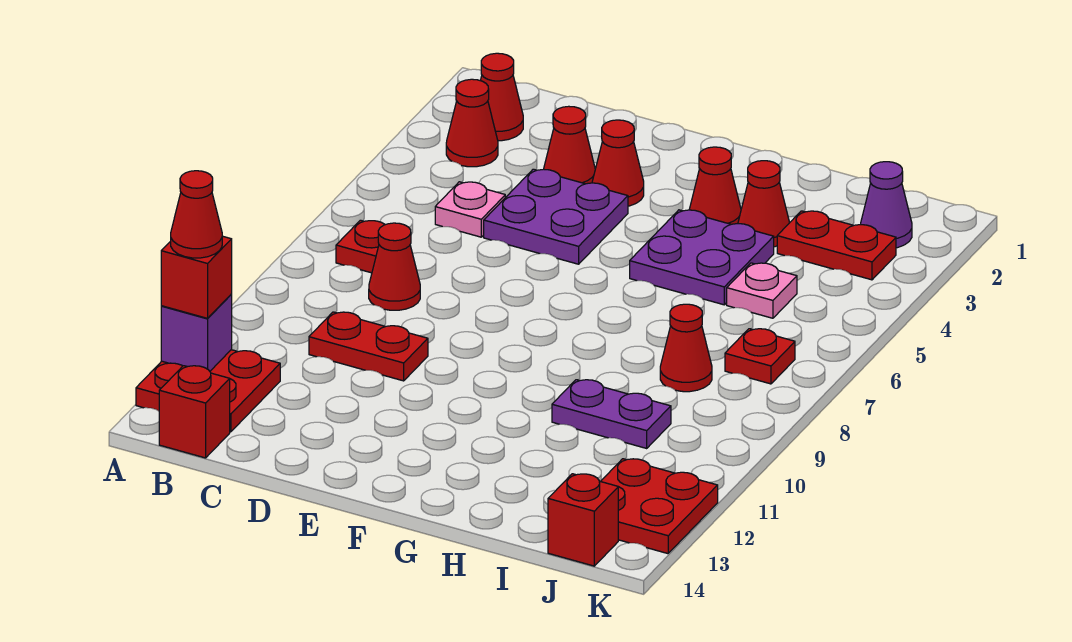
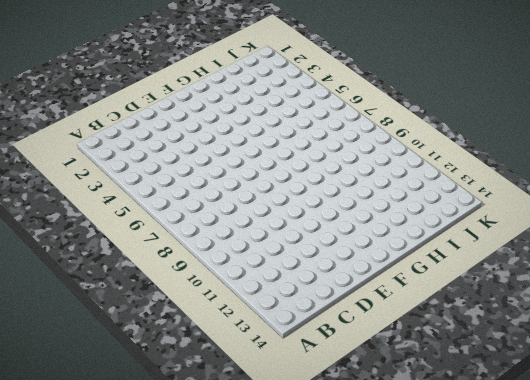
none -> red plate A12:B13 level 1
none -> red cone B2 level 1
none -> red cone B3 level 1

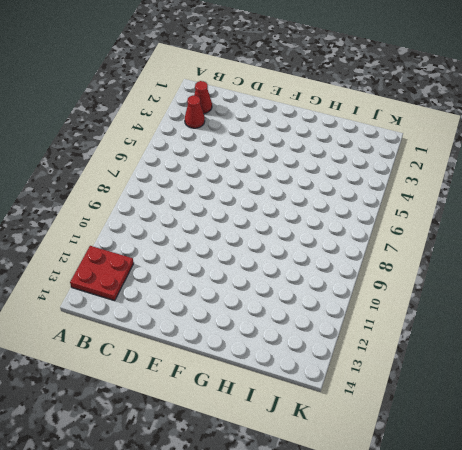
none -> red plate B7 level 1
none -> red brick B14 level 1
none -> pink plate C5 level 1

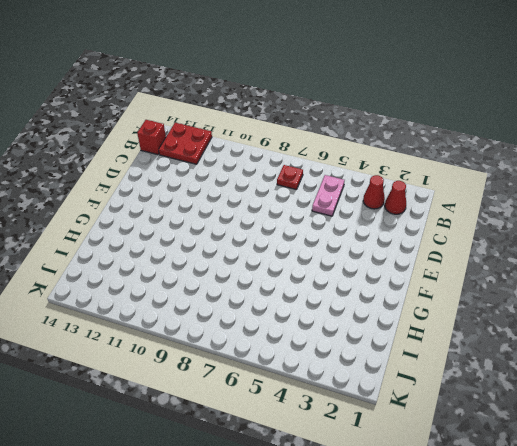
pink plate B5:C5 level 1 -> pink plate C5 level 1
none -> red cone C8 level 1
none -> red plate C10:D10 level 1
none -> red cone D3 level 1

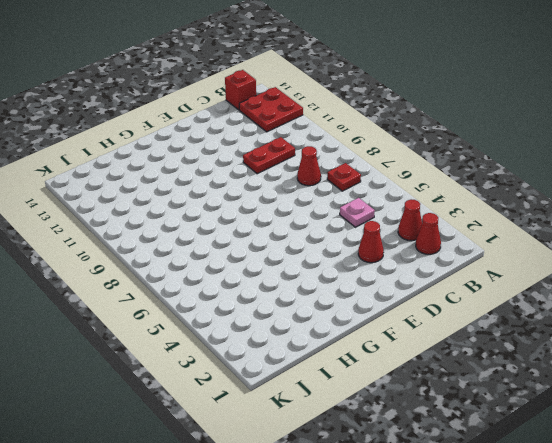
none -> purple plate D4:E5 level 1
none -> red cone E3 level 1
none -> red cone G3 level 1

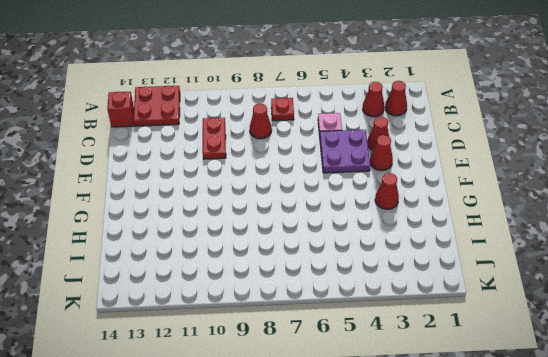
none -> purple plate G4:H5 level 1
none -> red cone H3 level 1
none -> purple plate H10:I10 level 1

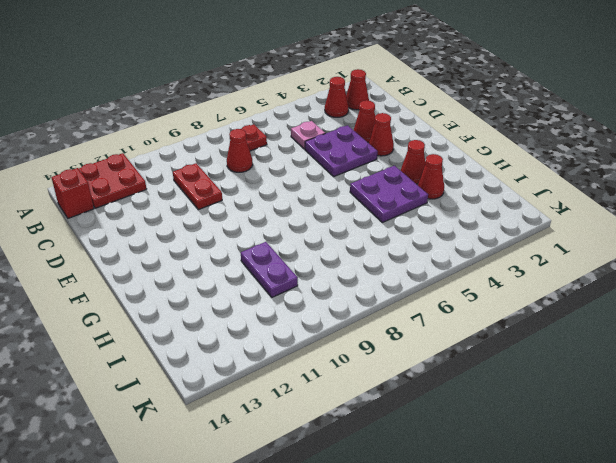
none -> red plate I3:J3 level 1
none -> pink plate I5 level 1
none -> red cone I8 level 1

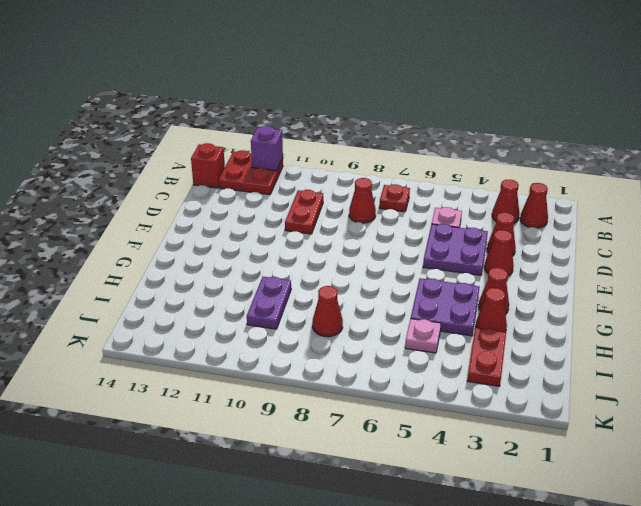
none -> purple cone J2 level 1
none -> red plate J7 level 1
none -> red plate J12:K13 level 1

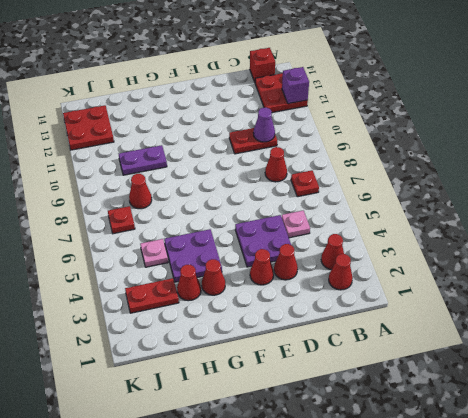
purple cone C10 level 2 -> purple cone J2 level 1
none -> red brick J14 level 1
none -> red brick A12 level 3
none -> red cone A12 level 4

